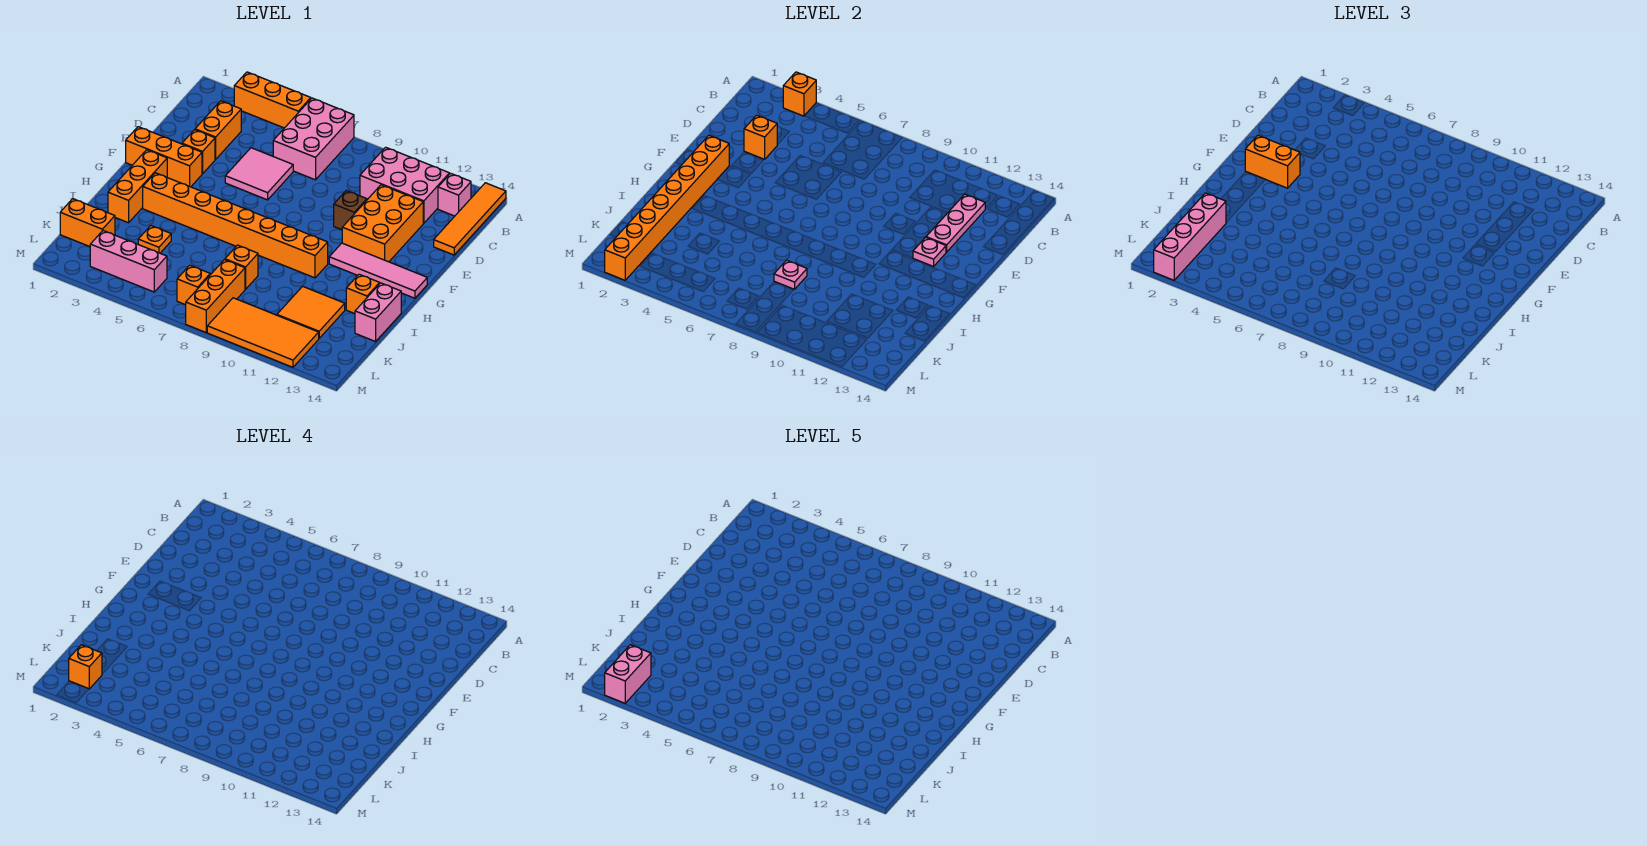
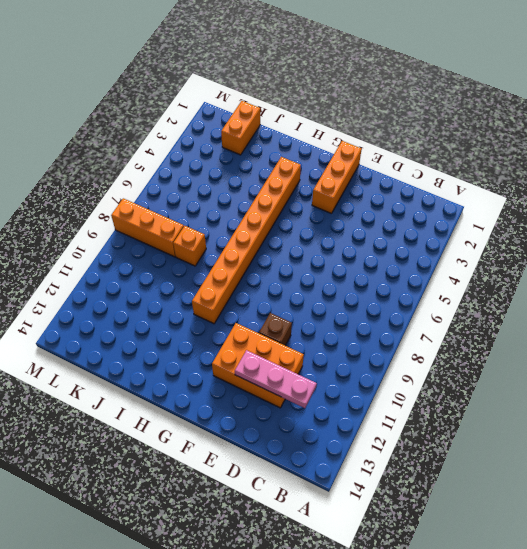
none -> orange brick A3:A5 level 1
none -> pink brick A6:C7 level 1
none -> orange tile A14:D14 level 1
none -> pink brick B10:C12 level 1

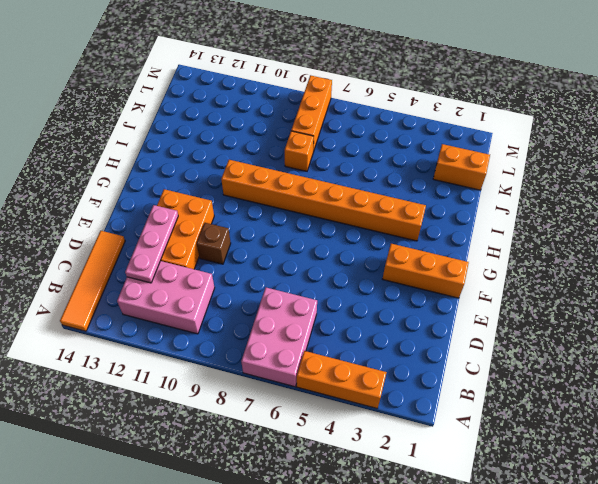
none -> pink brick B13 level 1
none -> orange brick C3:D3 level 1
none -> pink tile D5:E6 level 1
none -> orange brick E3 level 1

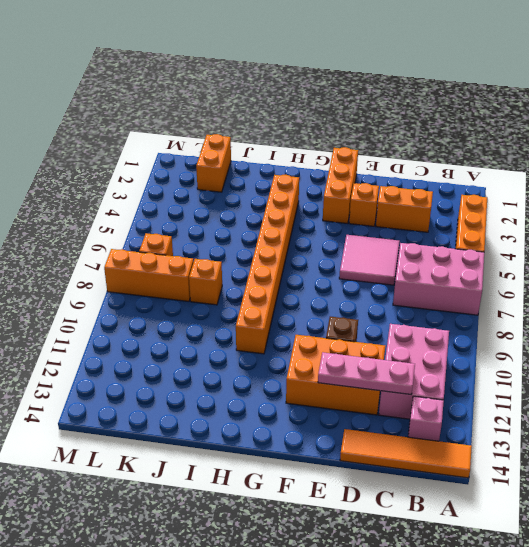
none -> orange brick G2:I2 level 1
none -> pink tile G11:G14 level 1
none -> orange brick I13 level 1
none -> pink brick I14:J14 level 1

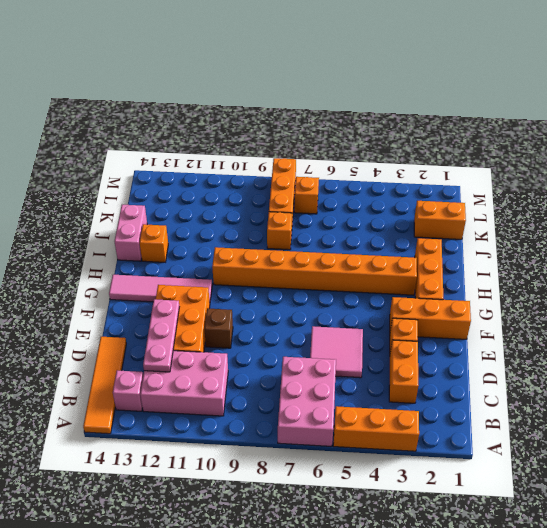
none -> orange plate J4 level 1
none -> orange tile J11:K12 level 1
none -> pink brick L3:L5 level 1
none -> orange tile L9:M12 level 1

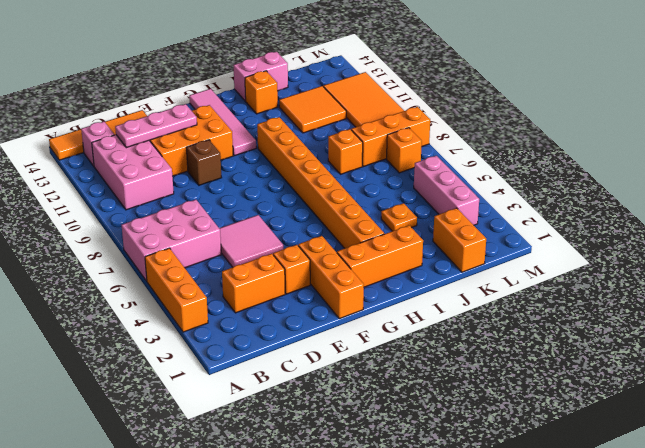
none -> orange brick A3 level 2
none -> orange brick D3 level 2
none -> orange brick F2:M2 level 2
none -> pink plate F12 level 2

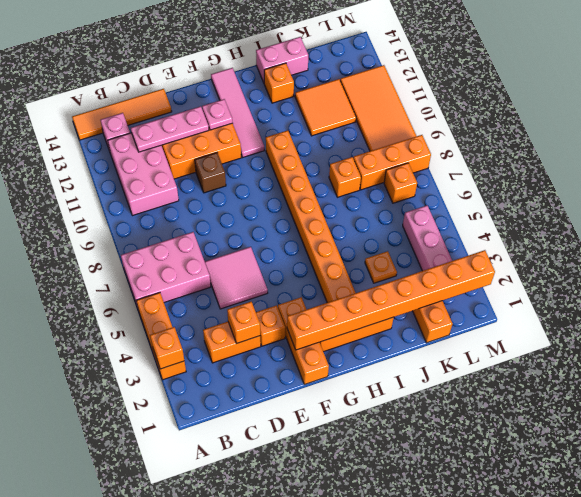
none -> pink plate J8 level 2
none -> orange brick F2:F3 level 3
none -> pink brick J2:M2 level 3
none -> orange brick L2 level 4

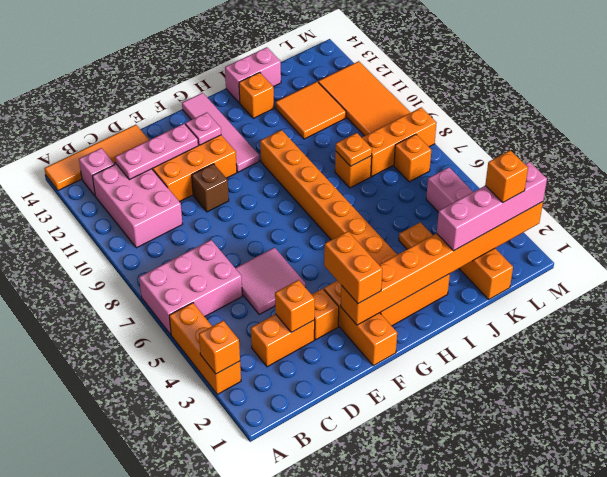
orange plate J8 level 2 -> pink plate J8 level 2
none -> pink brick L2:M2 level 5

